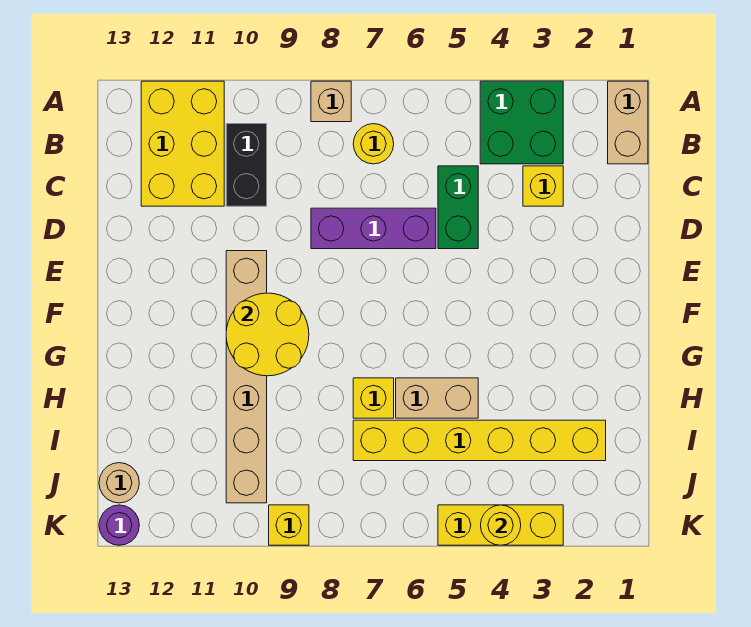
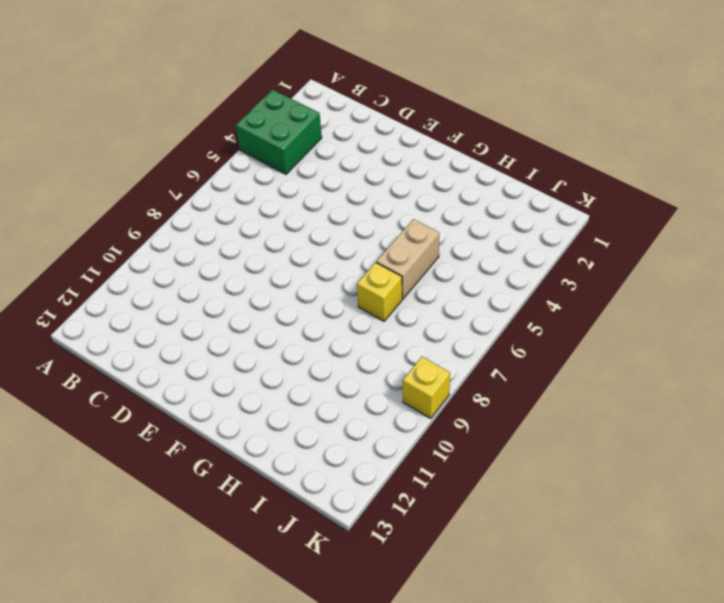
none -> tan brick A1:B1 level 1
none -> tan brick A8 level 1
none -> yellow brick A11:C12 level 1

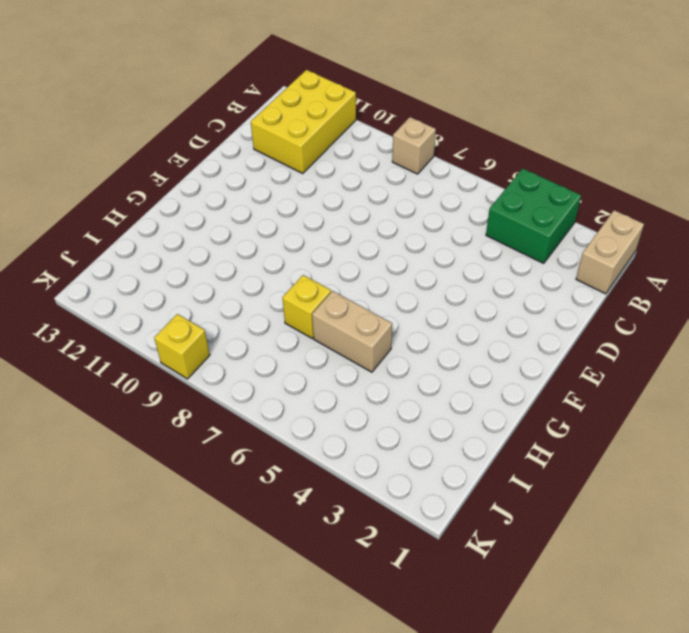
none -> yellow round brick B7 level 1
none -> black brick B10:C10 level 1
none -> yellow brick C3 level 1

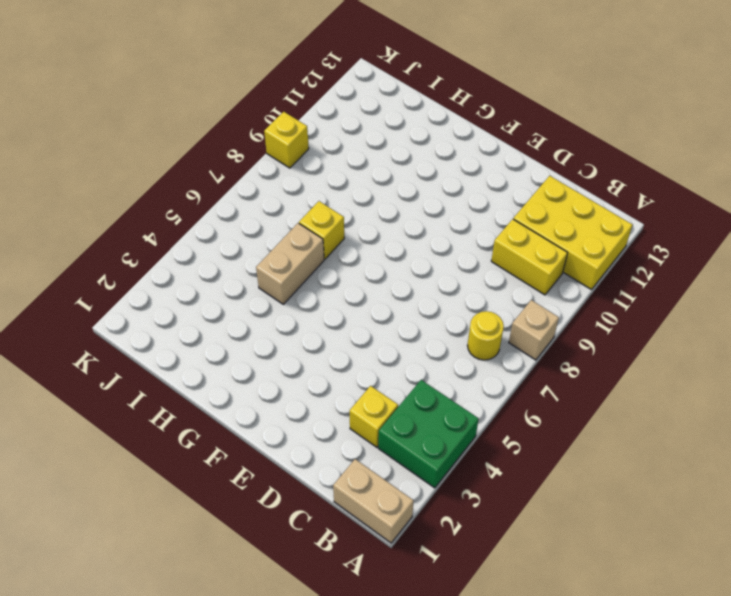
yellow brick B10:C10 level 1 -> black brick B10:C10 level 1
none -> green brick C5:D5 level 1
none -> purple brick D6:D8 level 1
none -> tan brick E10:J10 level 1

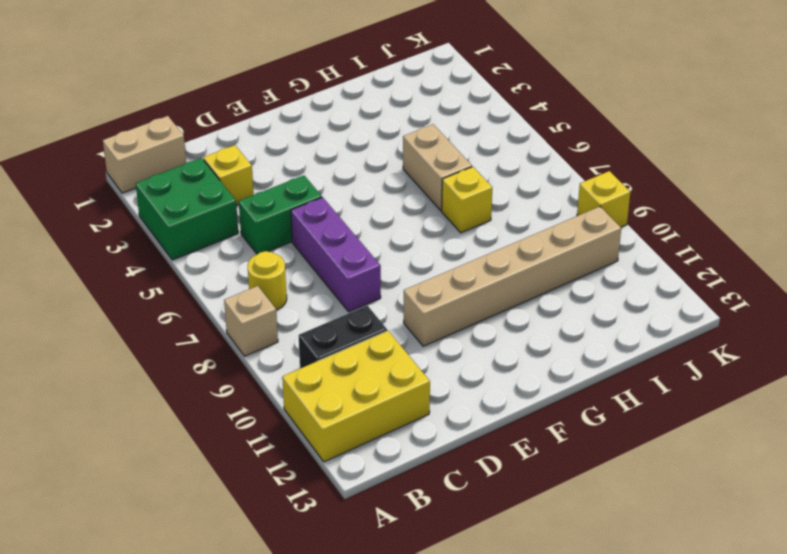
none -> yellow brick I2:I7 level 1
none -> tan round brick J13 level 1
none -> yellow brick K3:K5 level 1

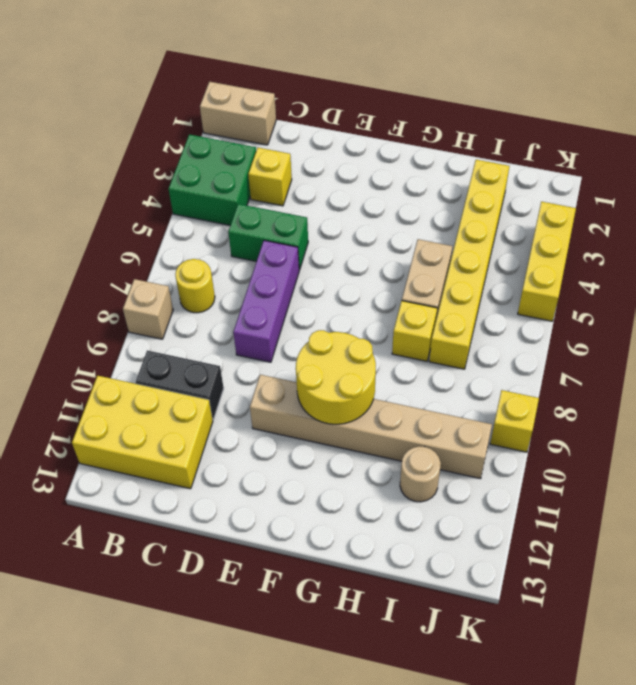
tan round brick I11 level 1 -> tan round brick J13 level 1
none -> purple round brick K13 level 1
none -> yellow round brick K4 level 2

